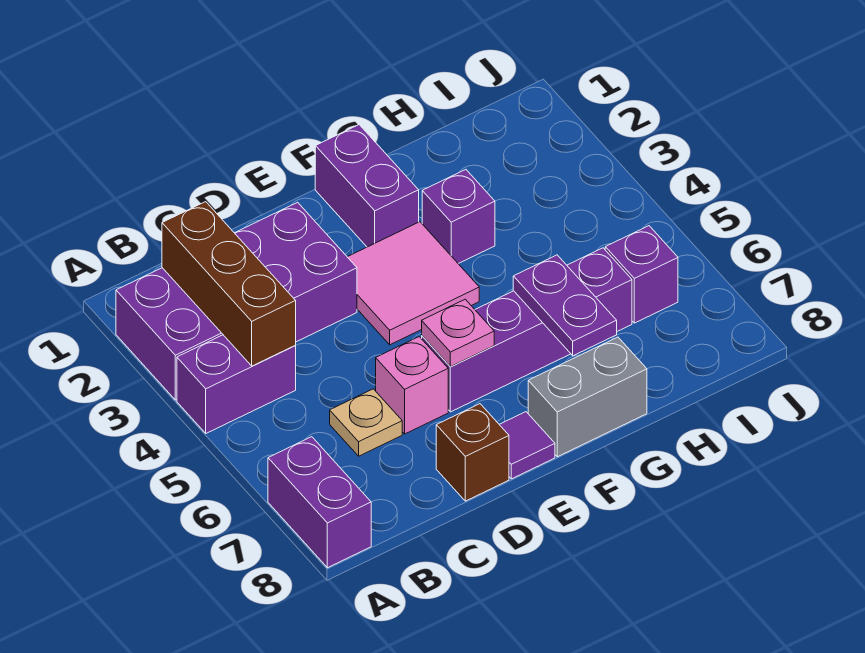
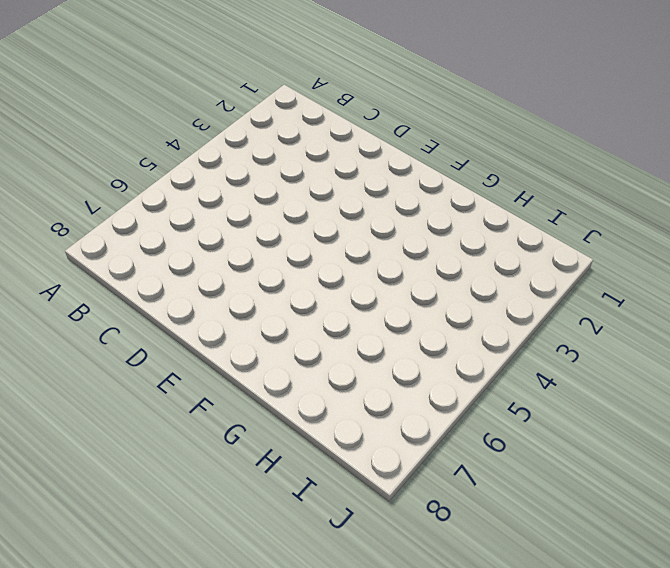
none -> purple brick A2:D3 level 1
none -> purple brick A4:B4 level 1
none -> purple brick A7:A8 level 1

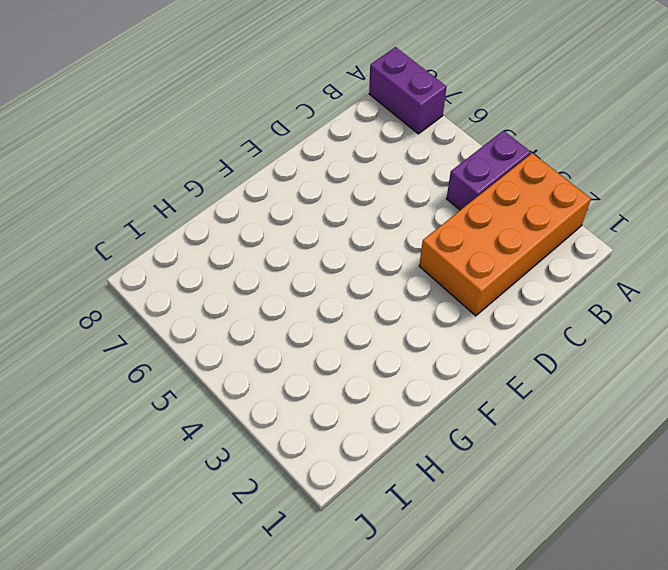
orange brick A2:D3 level 1 -> purple brick A2:D3 level 1
none -> tan plate C6 level 1
none -> pink brick D6 level 1
none -> brown brick D8 level 1

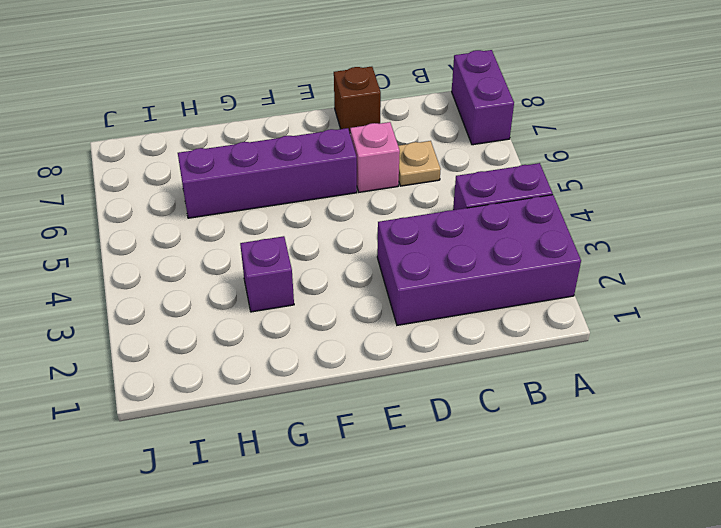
none -> pink tile E3:F4 level 1
none -> purple tile E8 level 1
none -> purple brick F1:F2 level 1

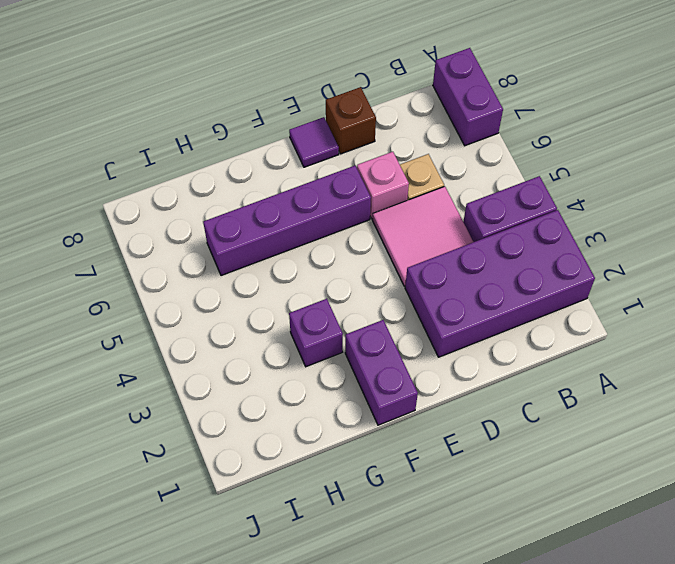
pink tile C4:D5 level 1 -> pink tile E3:F4 level 1
none -> grey brick F8:G8 level 1
none -> purple brick I6 level 1
none -> brown brick B2:B4 level 2

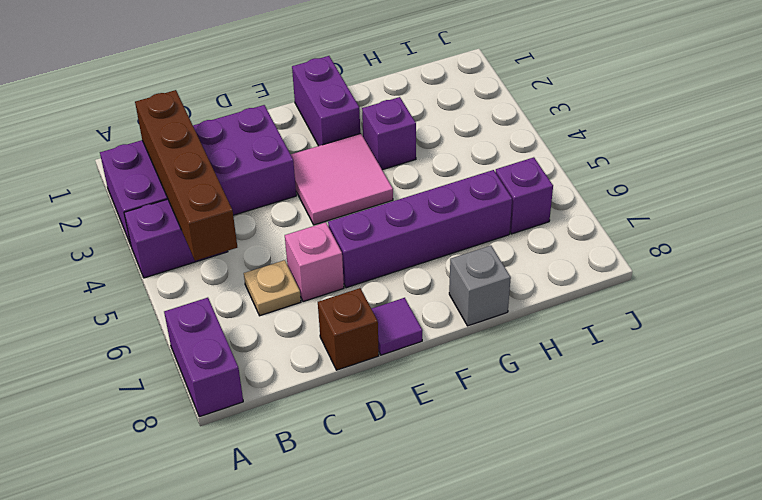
brown brick B2:B5 level 2 -> brown brick B2:B4 level 2
grey brick G8 level 1 -> grey brick F8:G8 level 1
none -> pink plate E6 level 2
none -> purple plate G6:G7 level 2

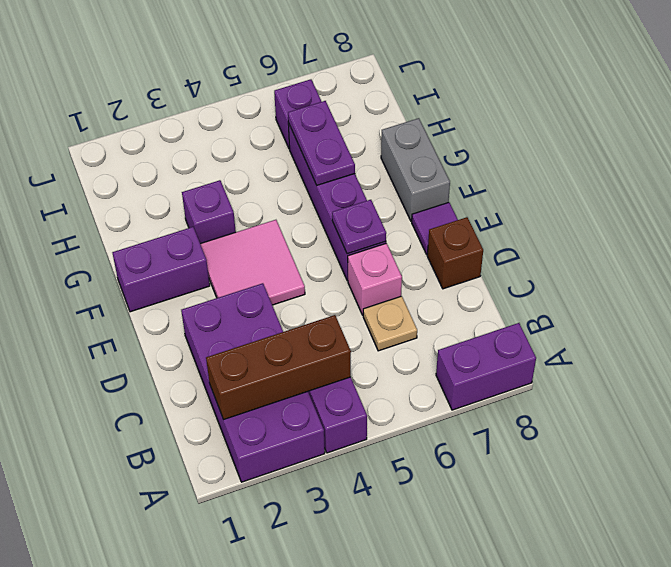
purple plate E6 level 2 -> pink plate E6 level 2
purple plate G6:H6 level 2 -> purple plate G6:G7 level 2

